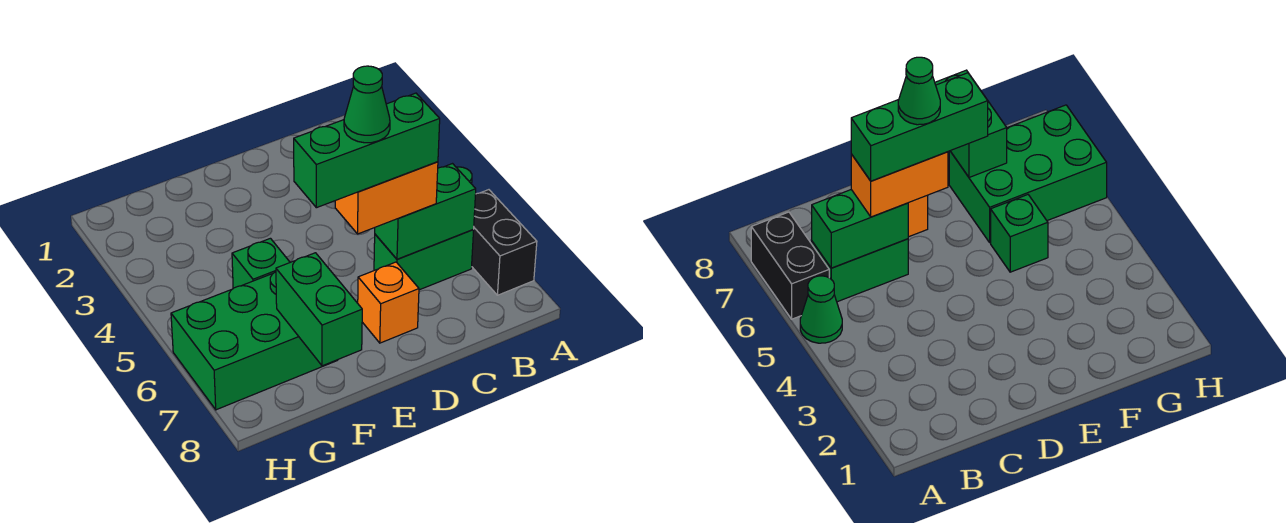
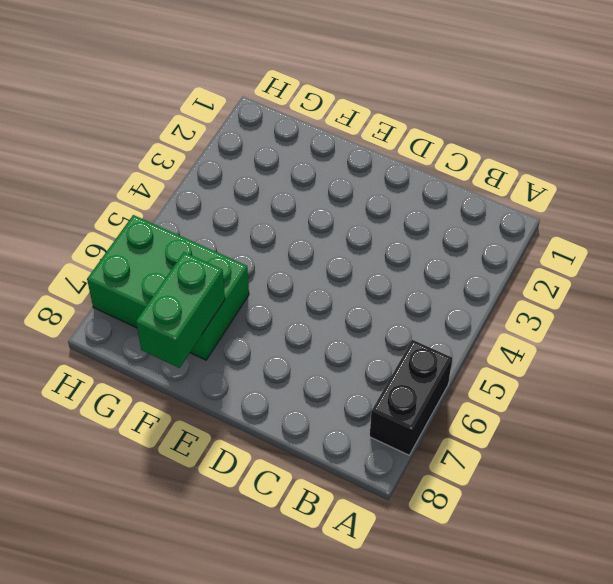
none -> green cone A5 level 1
none -> green brick B6:C6 level 1

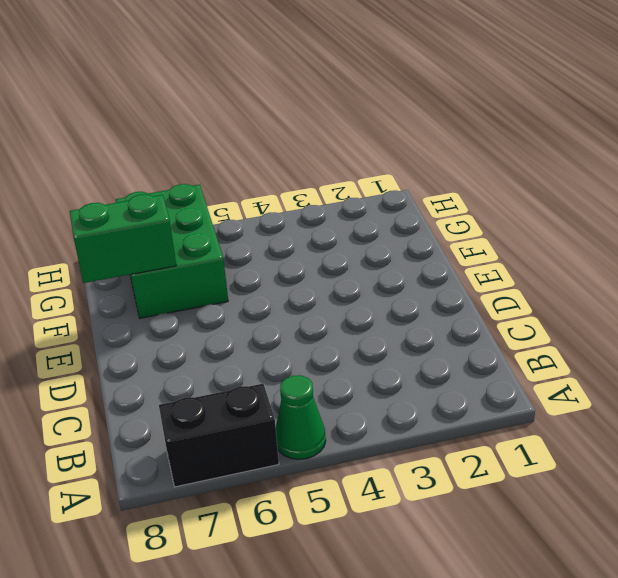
none -> green brick B6:C6 level 1
none -> orange brick D7 level 1

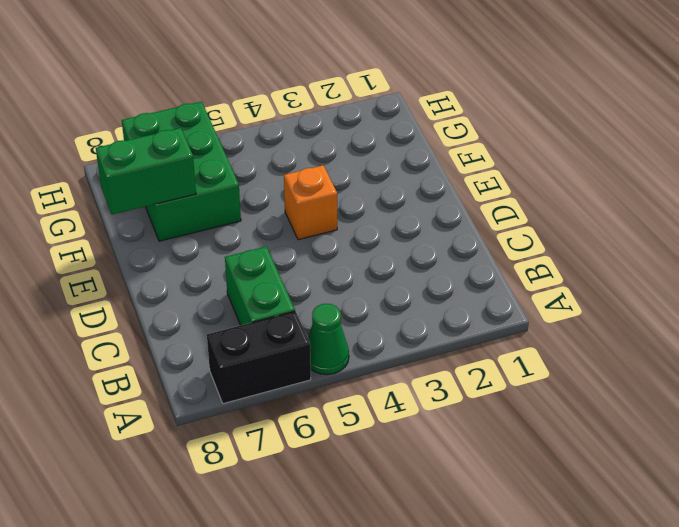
orange brick E4 level 1 -> orange brick D7 level 1
none -> green brick F5 level 1
none -> green brick B6:C6 level 2

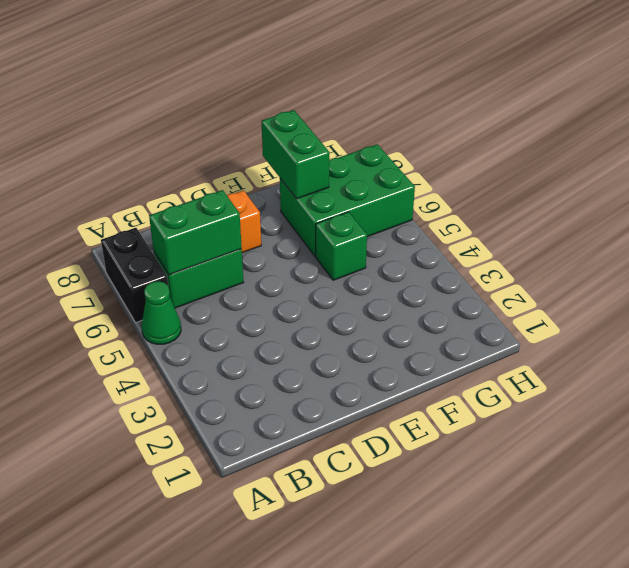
none -> orange brick C6:D6 level 3
none -> green brick C6:E6 level 4

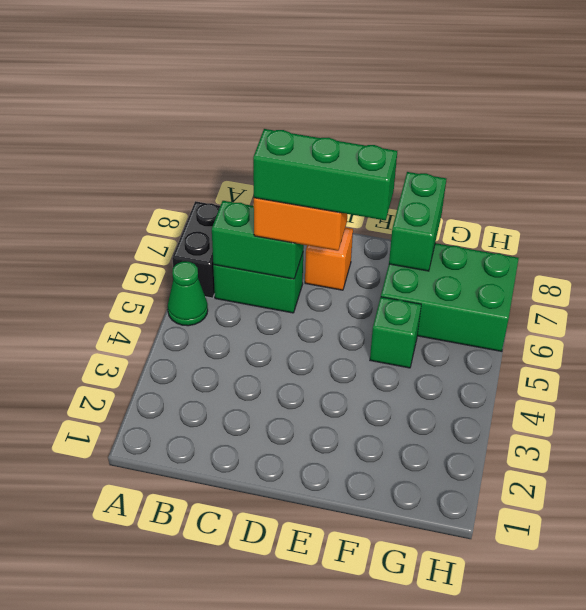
none -> green cone D6 level 5

